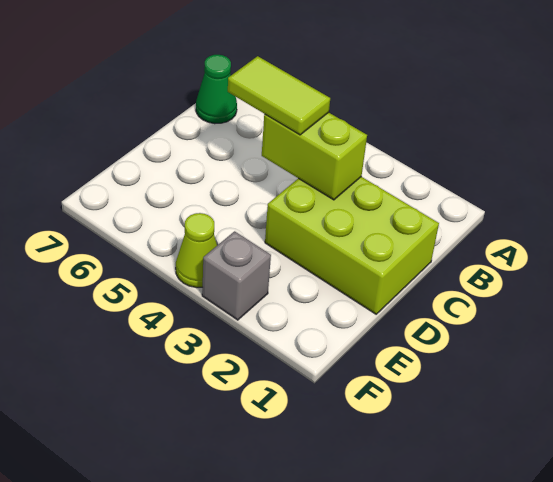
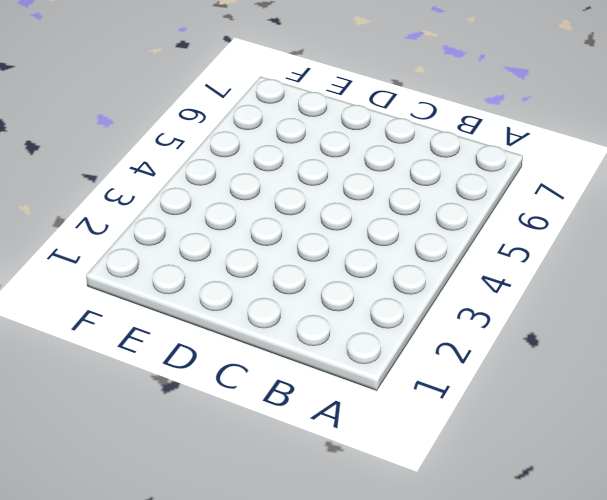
none -> green cone B7 level 1
none -> lime brick C1:D3 level 1

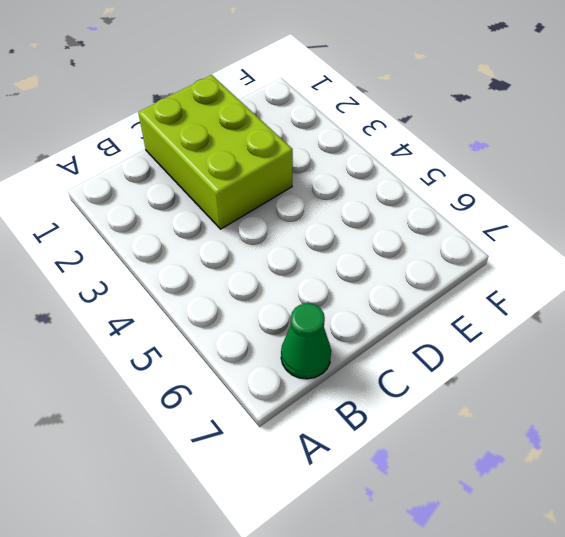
none -> grey brick F3 level 1
none -> lime cone F4 level 1

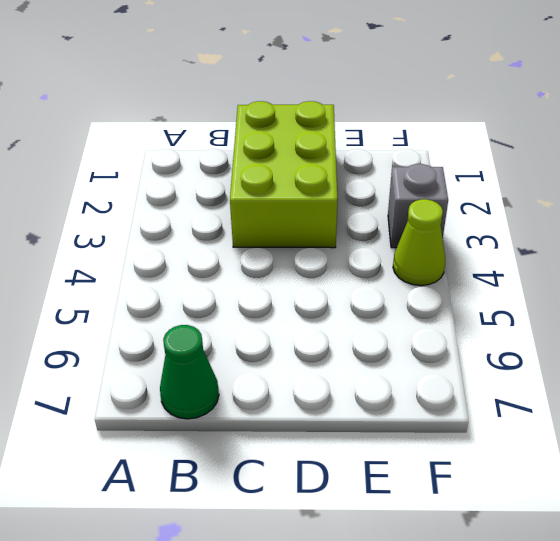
none -> lime brick C3:C4 level 2
none -> lime tile C4:C5 level 3

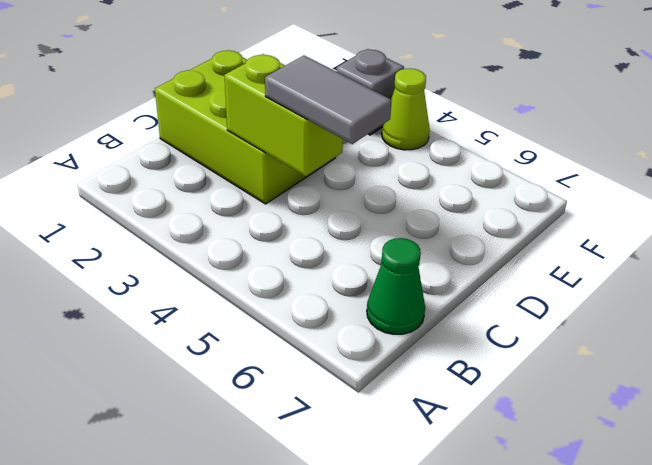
grey tile C4:C5 level 3 -> lime tile C4:C5 level 3

